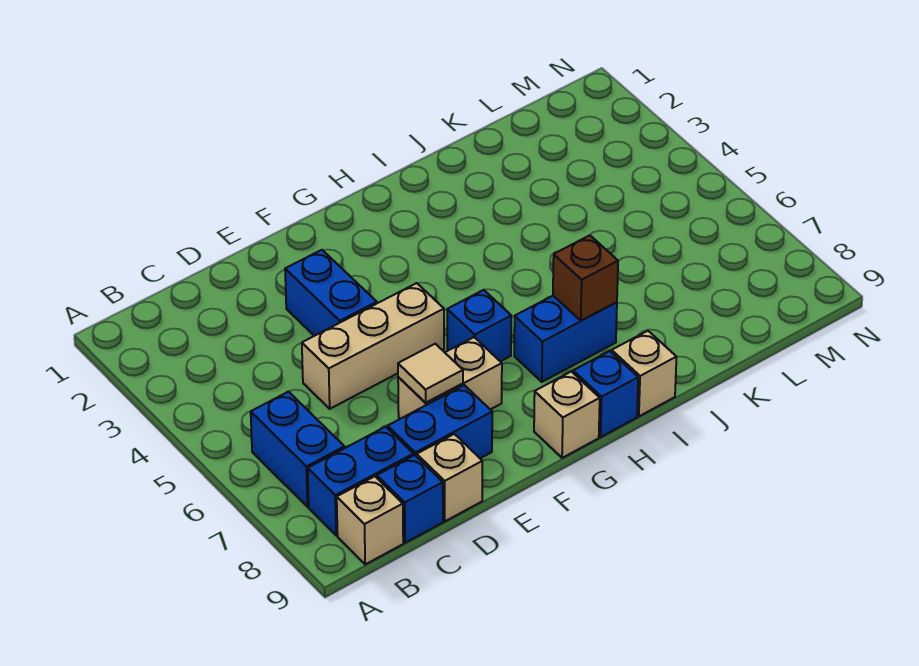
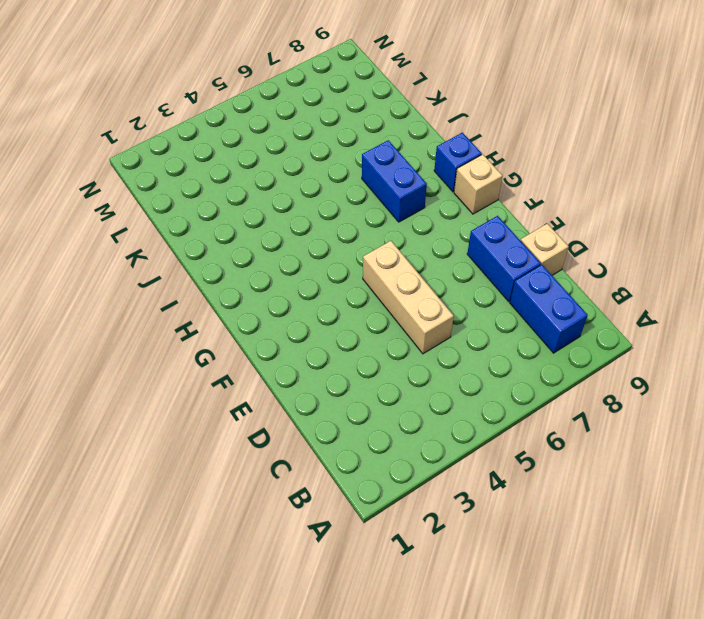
none -> blue brick B6:B7 level 1
none -> tan brick B9 level 1
none -> blue brick C9 level 1

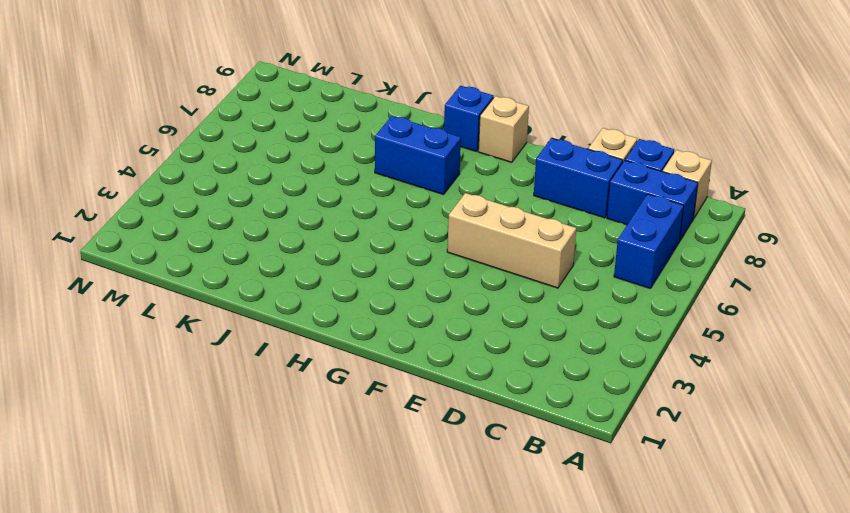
none -> blue brick E3:E4 level 1
none -> tan brick E7:F7 level 1
none -> blue brick G6 level 1

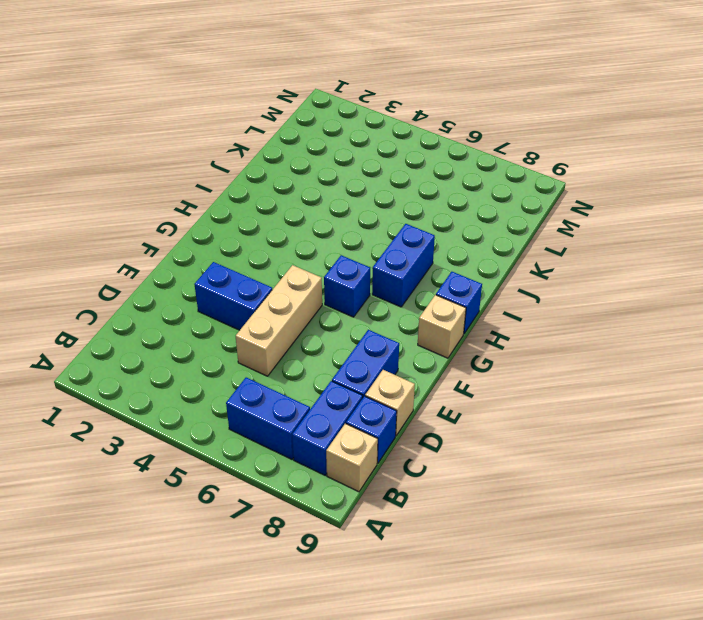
none -> tan brick E7:F7 level 1
none -> tan brick I9 level 1
none -> tan tile E7 level 2

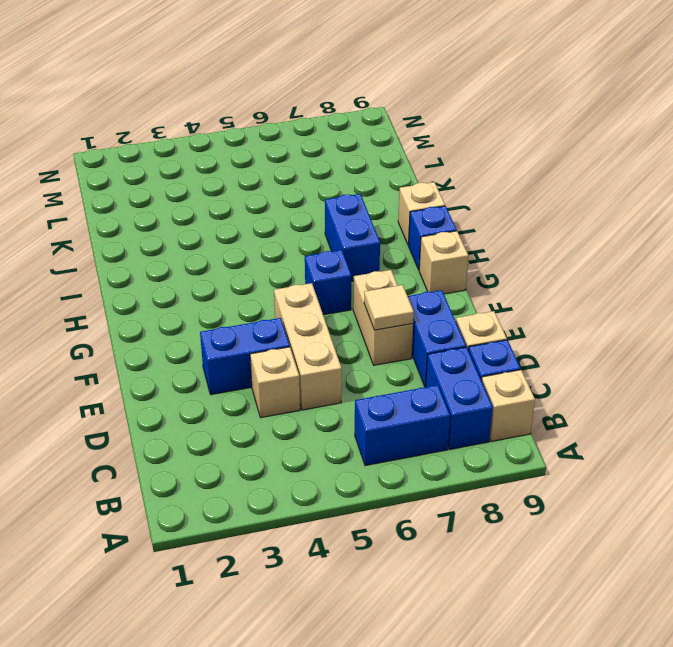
tan brick D4 level 1 -> none
none -> brown brick I7 level 2

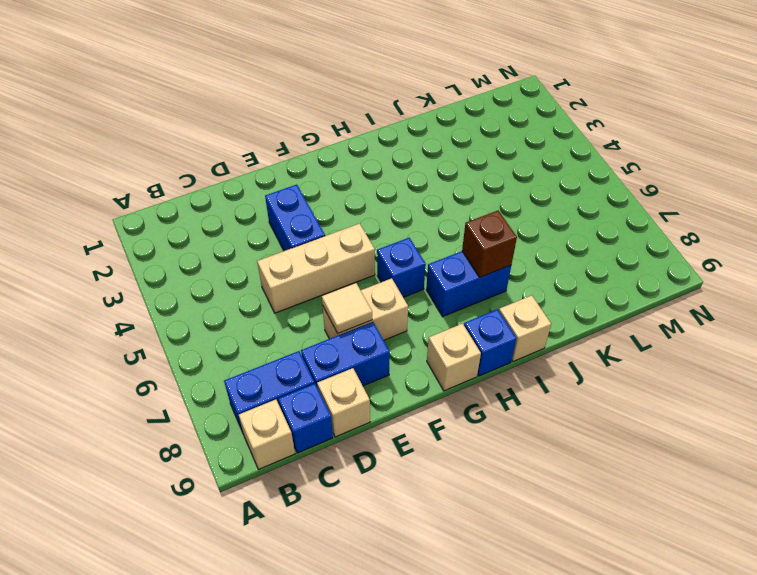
none -> blue brick B6:B7 level 1

